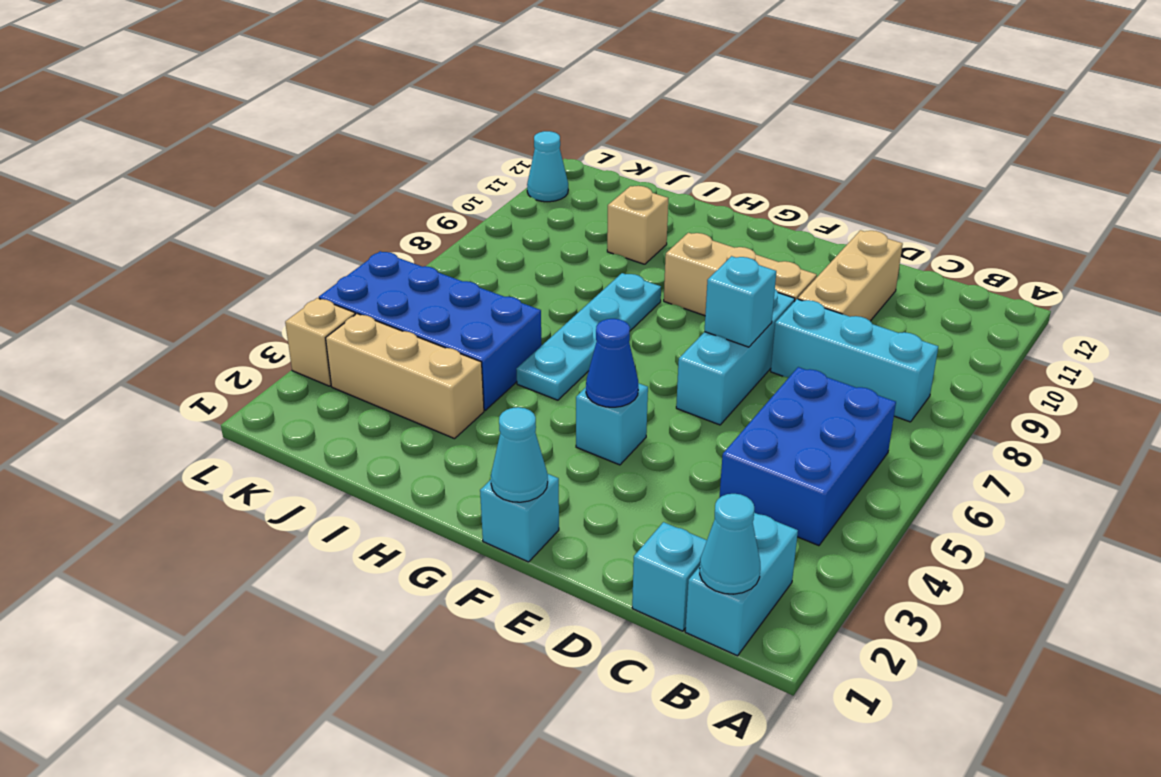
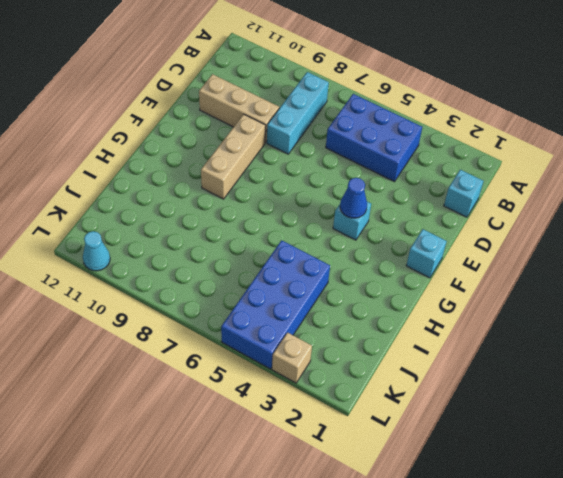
none -> cyan brick B1:B2 level 1
none -> cyan brick E6:E8 level 1
none -> cyan plate H5:H8 level 1

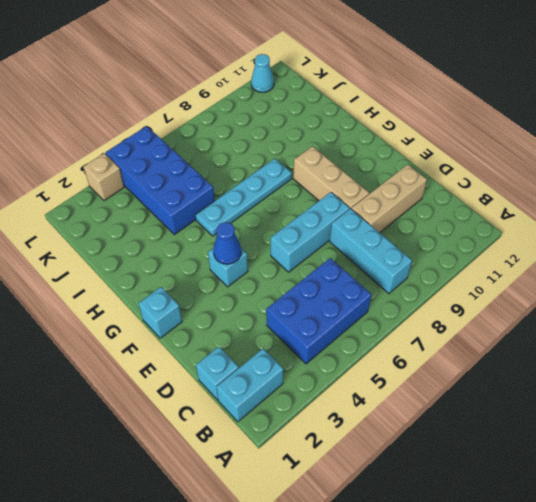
none -> tan brick I3:K3 level 1
none -> tan brick I10 level 1
none -> cyan cone B1 level 2

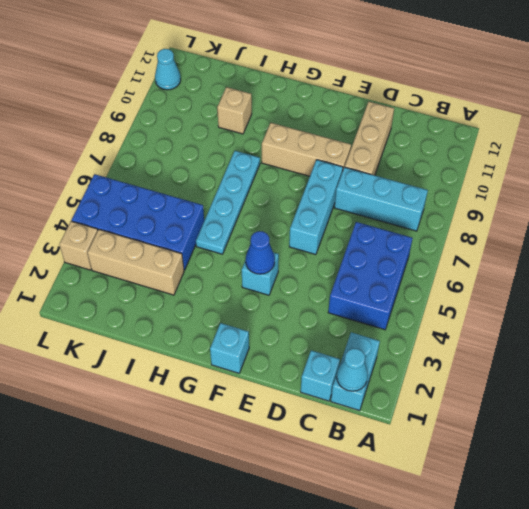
none -> cyan brick E7 level 2
none -> cyan cone F1 level 2

